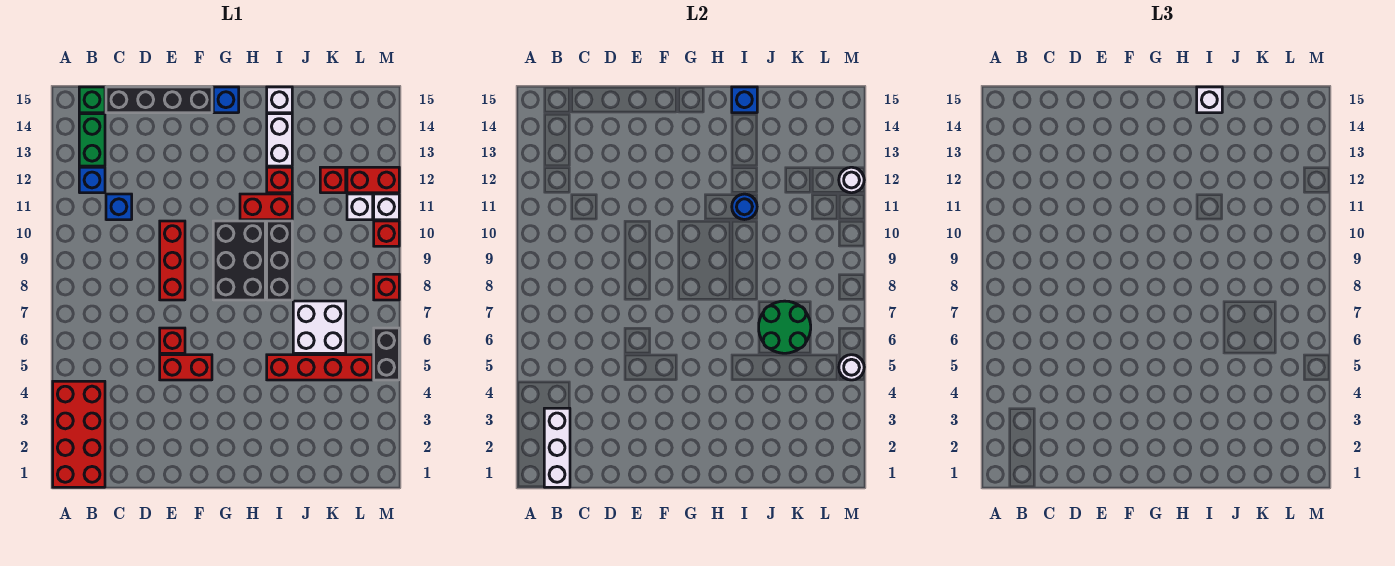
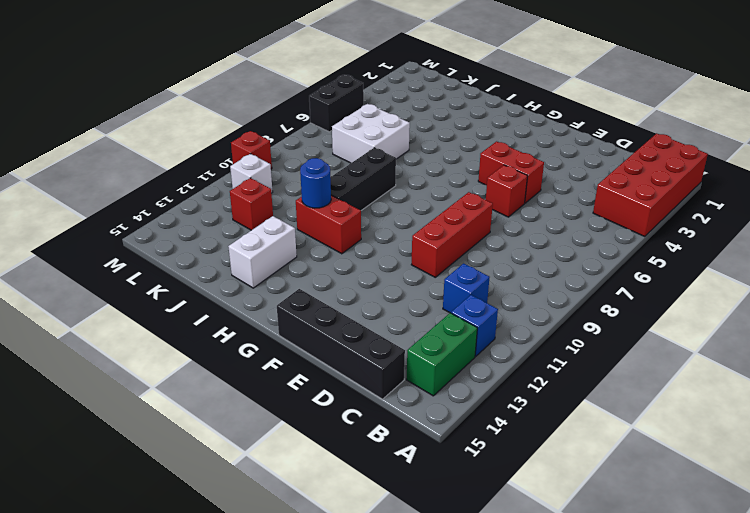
none -> green brick B15 level 1
none -> black brick G8:H10 level 1
none -> blue brick G15 level 1
none -> red brick I5:L5 level 1

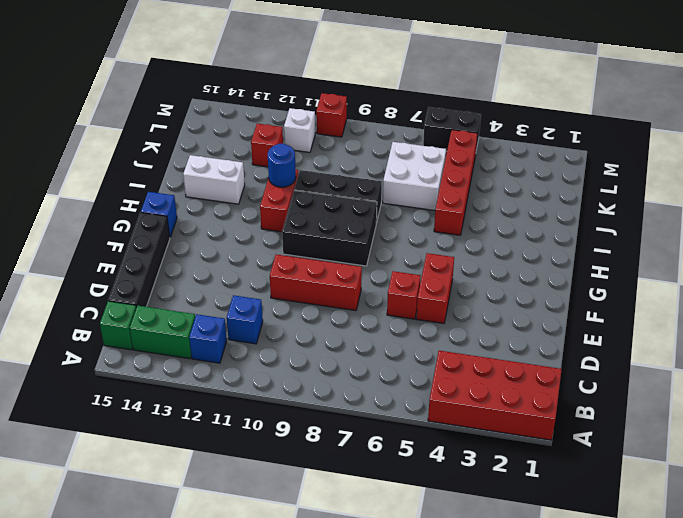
none -> red brick I12 level 1
none -> white brick I15 level 1
none -> red brick L12:M12 level 1
none -> red brick M8 level 1

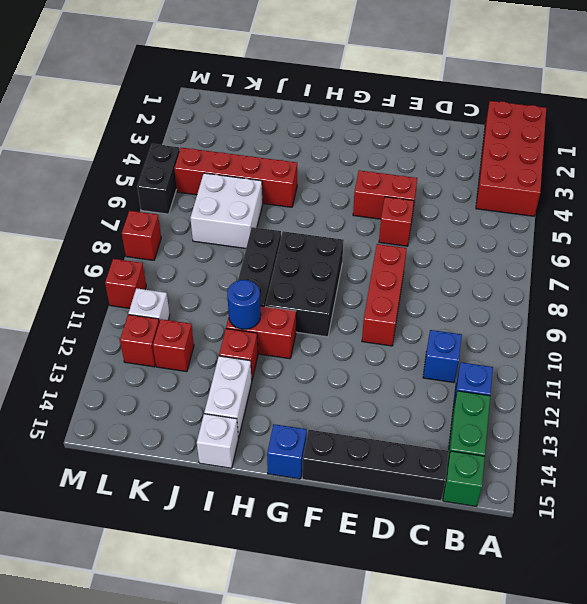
red brick L12 level 1 -> red brick L12:M12 level 1
none -> white brick M11 level 1
none -> white brick B1:B3 level 2
none -> blue brick I15 level 2
none -> green round brick J6:K7 level 2

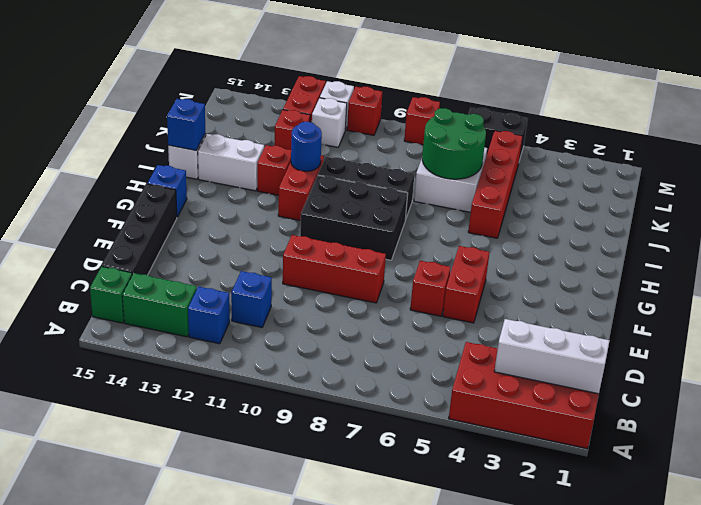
none -> white round brick M5 level 2
none -> white round brick M12 level 2
none -> white brick I15 level 3

